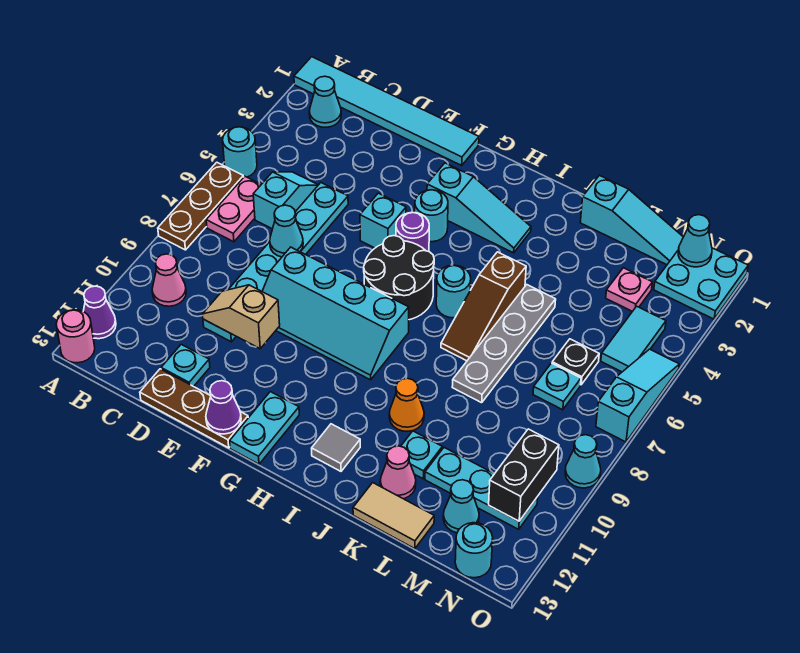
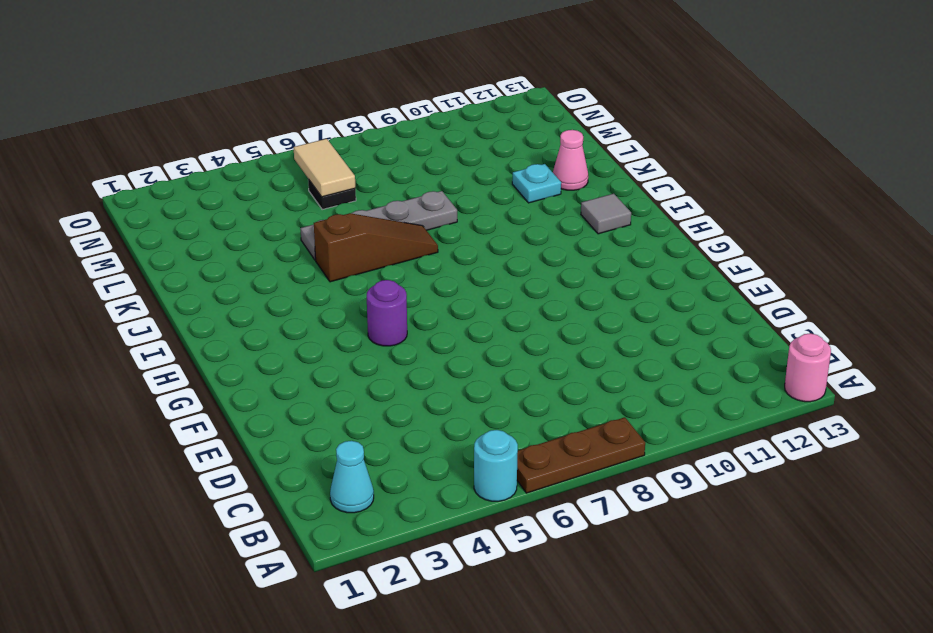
tan tile M6:N6 level 2 -> tan tile K13:L13 level 1
none -> cyan tile A1:F1 level 1
none -> purple cone A12 level 1
none -> pink plate B6:B7 level 1
none -> pink cone B10 level 1

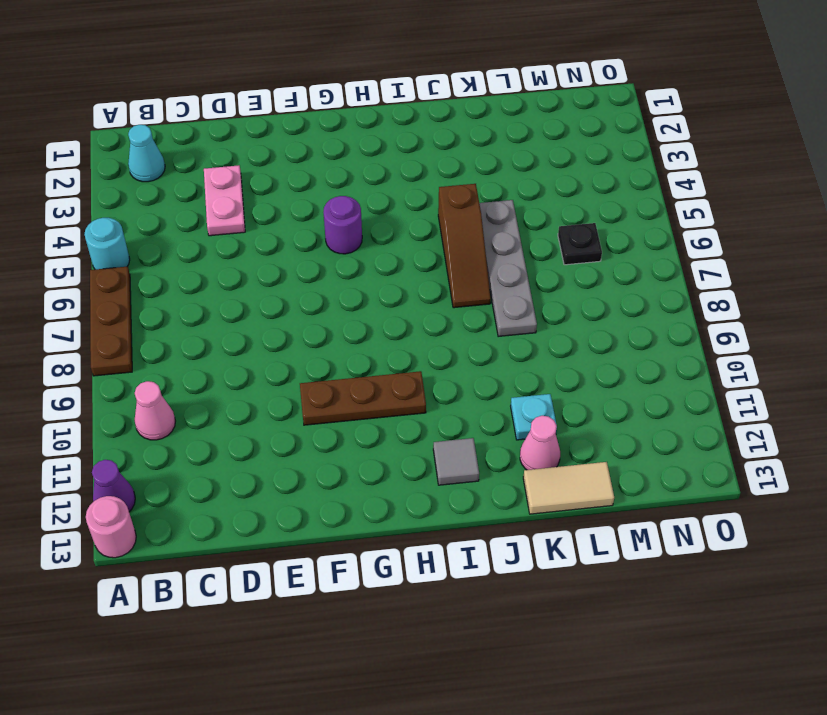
pink plate D3:D4 level 1 -> pink plate B6:B7 level 1
brown plate F10:H10 level 1 -> brown plate D13:F13 level 1
none -> cyan tile A1:F1 level 1
none -> cyan slope C5:C6 level 1 top 6
none -> cyan plate D5:D10 level 1
none -> cyan plate D12 level 1

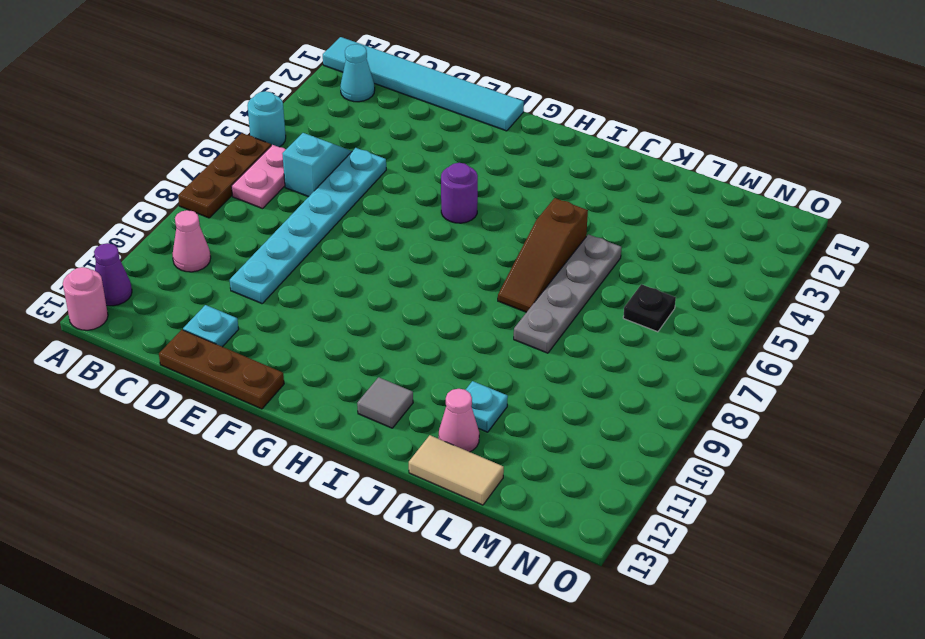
none -> cyan slope E8:H9 level 1 top 8
none -> cyan brick F5 level 1
none -> cyan slope G3:I3 level 1 top G
none -> cyan round brick G4 level 1

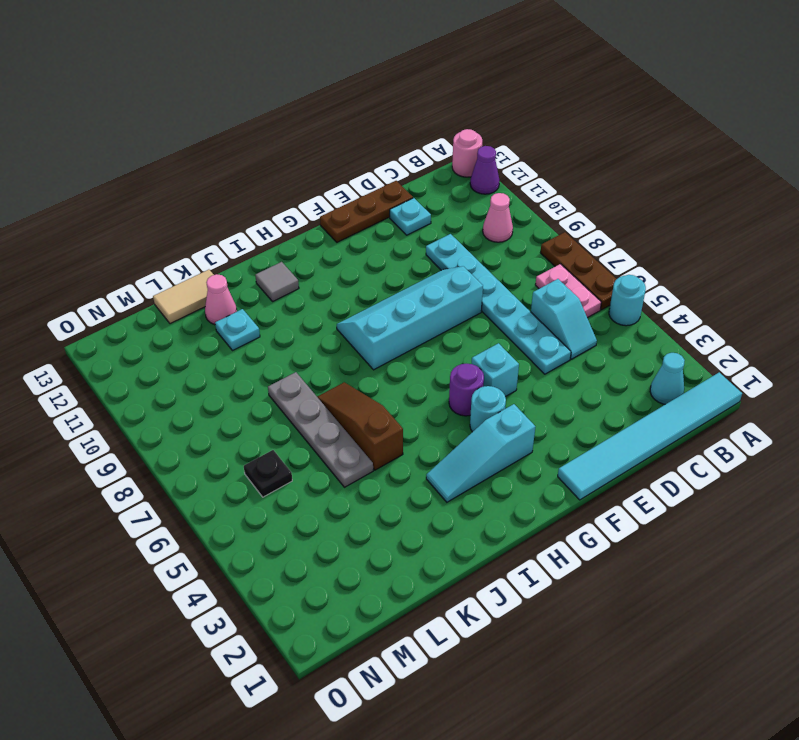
none -> black round brick G6:H7 level 1
none -> cyan plate G12:G13 level 1
none -> cyan round brick I6 level 1
none -> orange cone J10 level 1

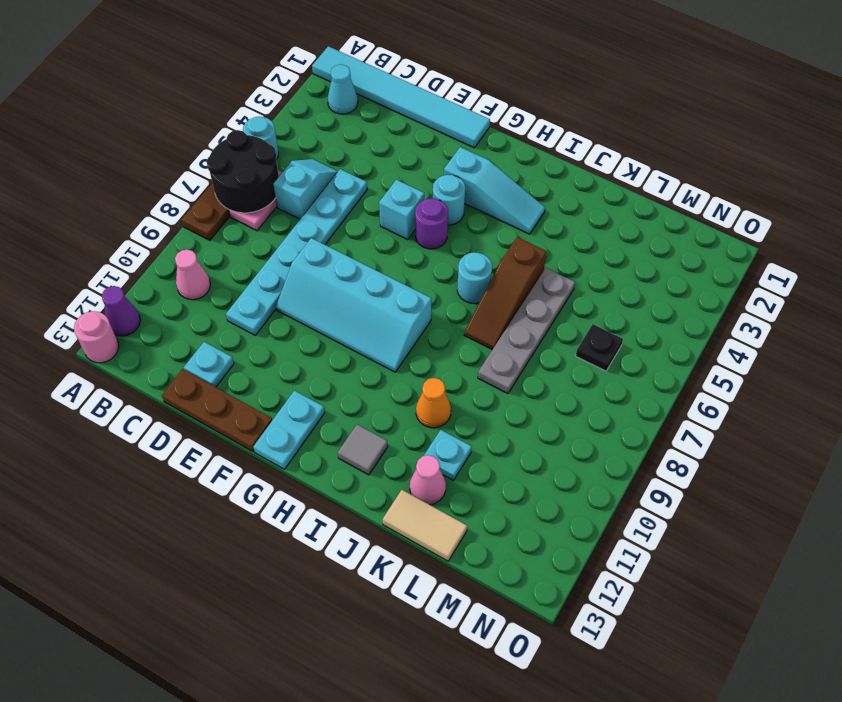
black round brick A6:B7 level 2 -> black round brick G6:H7 level 1
none -> cyan slope K1:M1 level 1 top K
none -> cyan plate L11:N11 level 1
none -> pink plate M3 level 1
none -> cyan plate M7 level 1

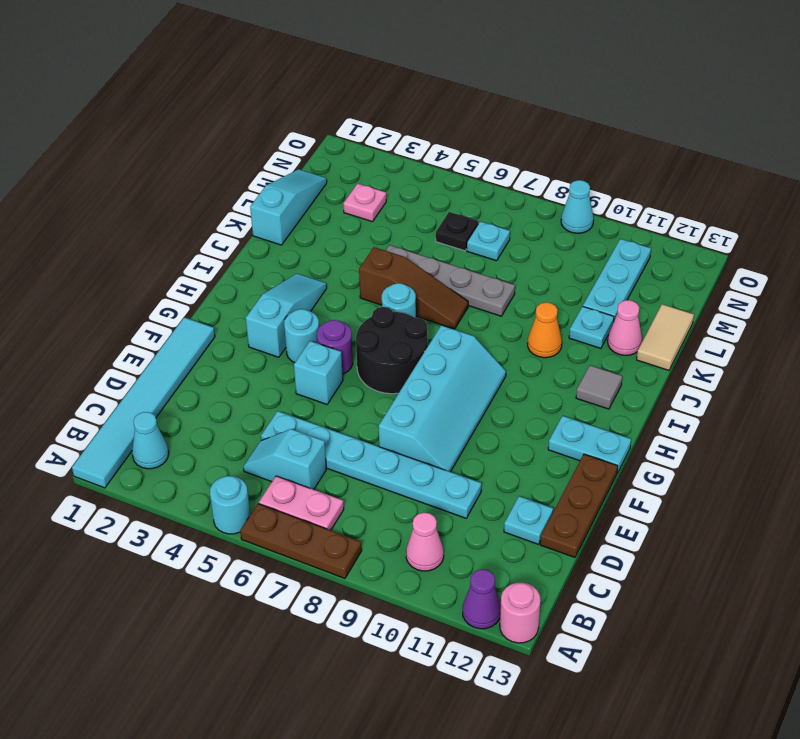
none -> cyan cone M12 level 1
none -> cyan plate N1:O2 level 1
none -> cyan tile N4:N5 level 1
none -> cyan round brick N13 level 1

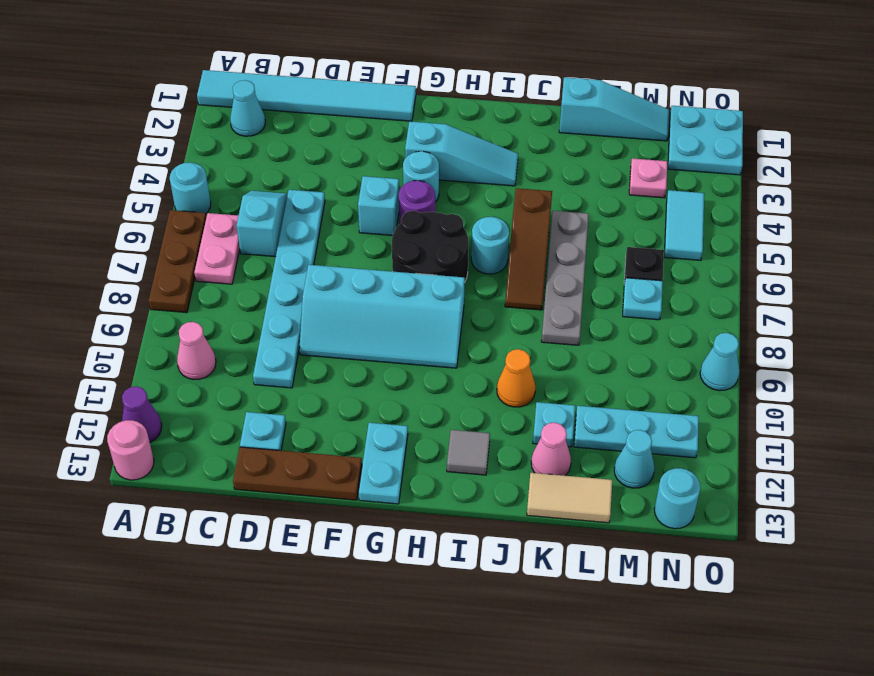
none -> cyan slope O5:O7 level 1 top 7
none -> cyan cone D7 level 2
none -> tan slope D10:E10 level 2 top E
none -> purple cone F13 level 2

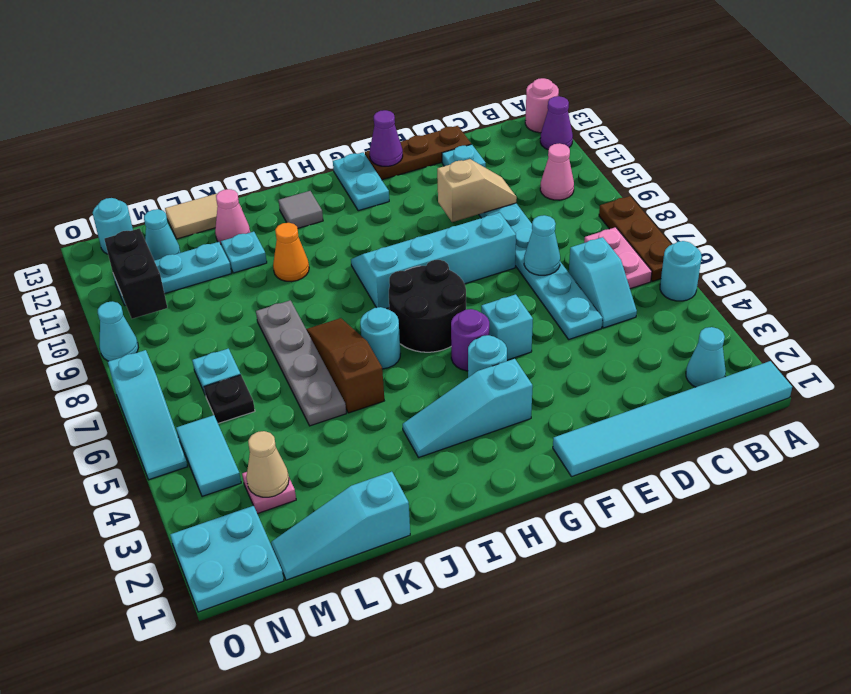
tan cone M3 level 2 -> none
none -> cyan cone N1 level 2

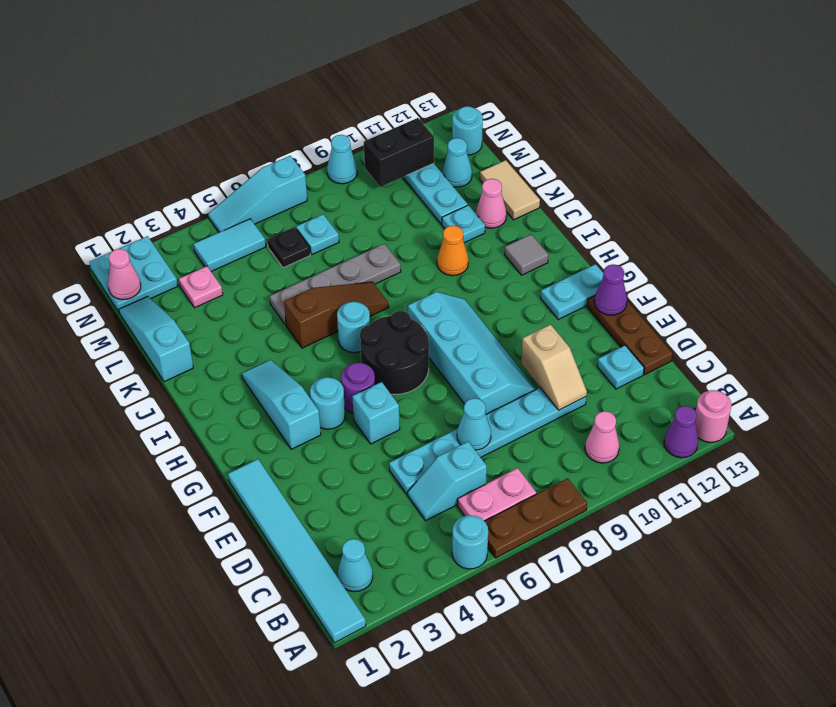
pink cone N1 level 2 -> cyan cone N1 level 2

